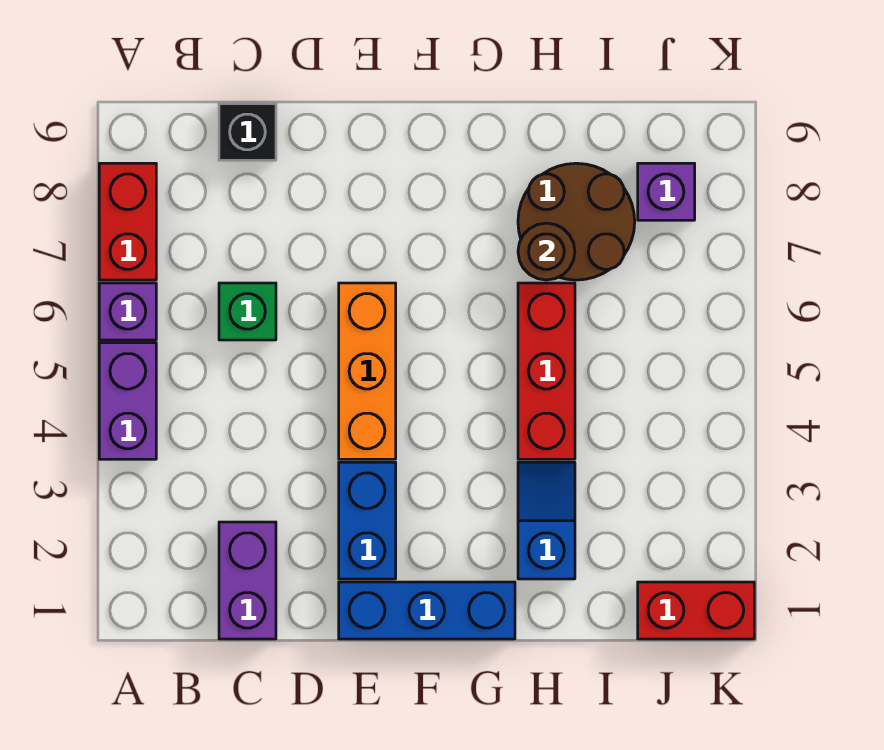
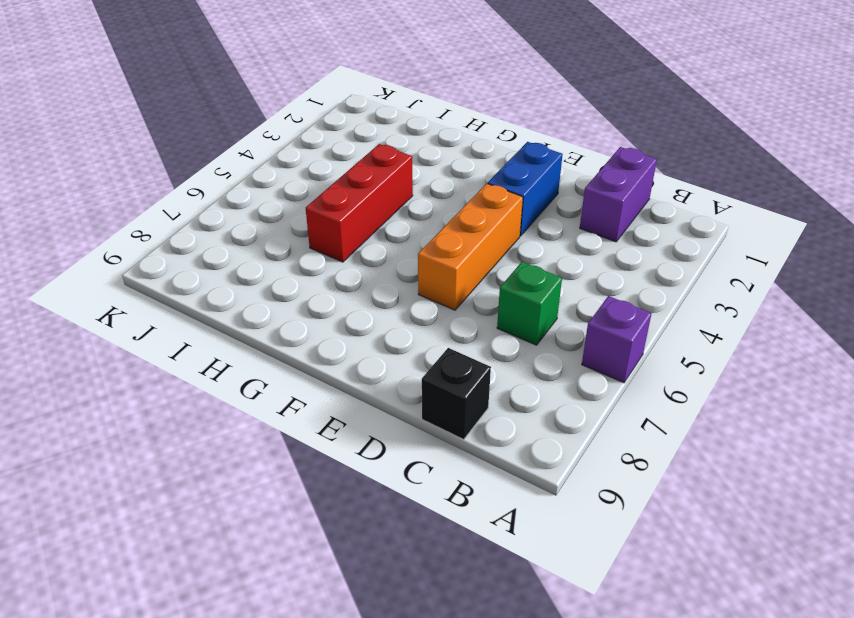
none -> purple brick A4:A5 level 1
none -> red brick A7:A8 level 1
none -> blue brick E1:G1 level 1

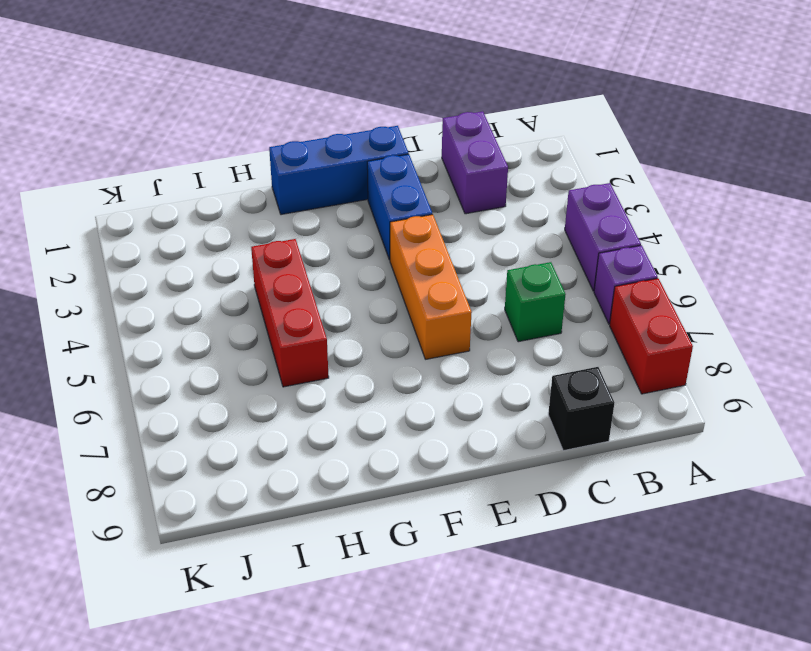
none -> blue slope H2:H3 level 1 top 2
none -> brown round brick H7:I8 level 1
none -> red brick J1:K1 level 1

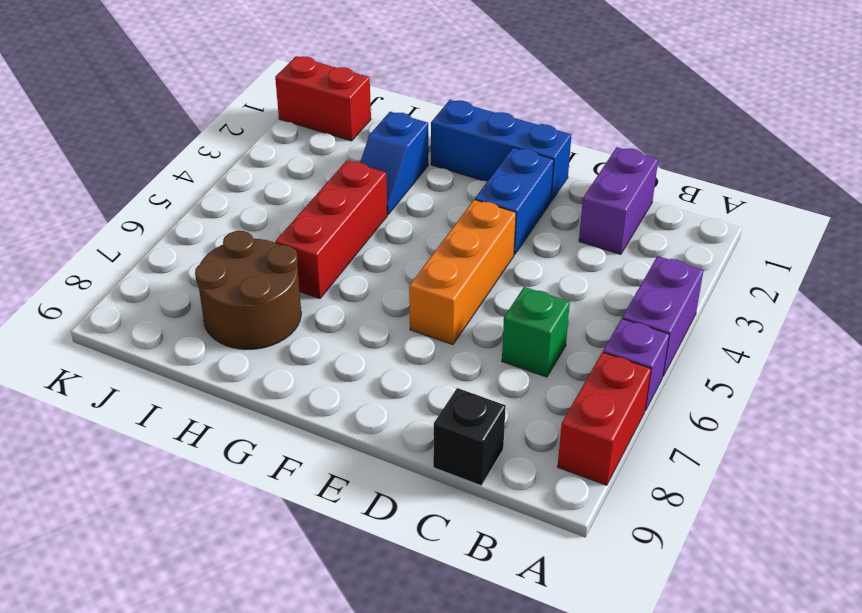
none -> purple brick J8 level 1
none -> brown round brick H7 level 2

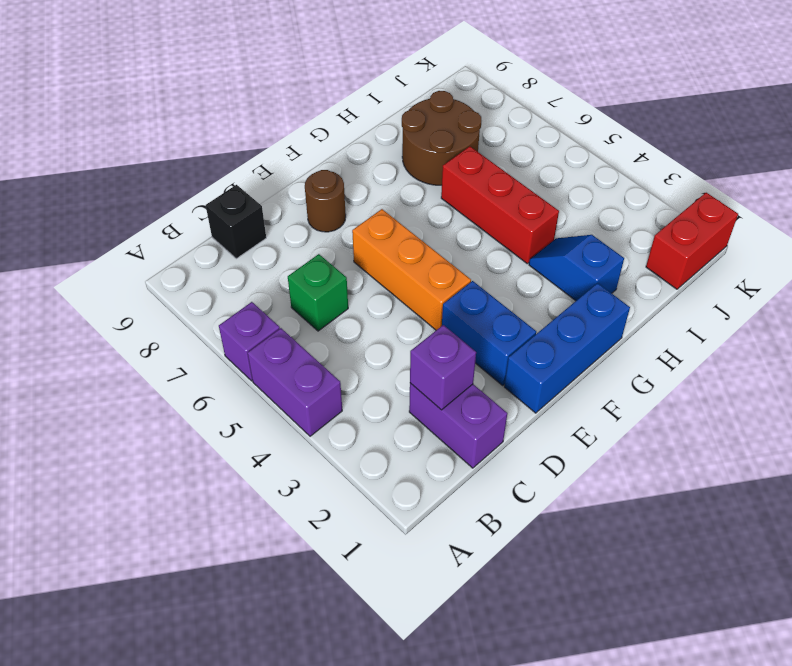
purple brick C2 level 2 -> purple brick J8 level 1
brown round brick E8 level 1 -> brown round brick H7 level 2
none -> red brick A7:A8 level 1

